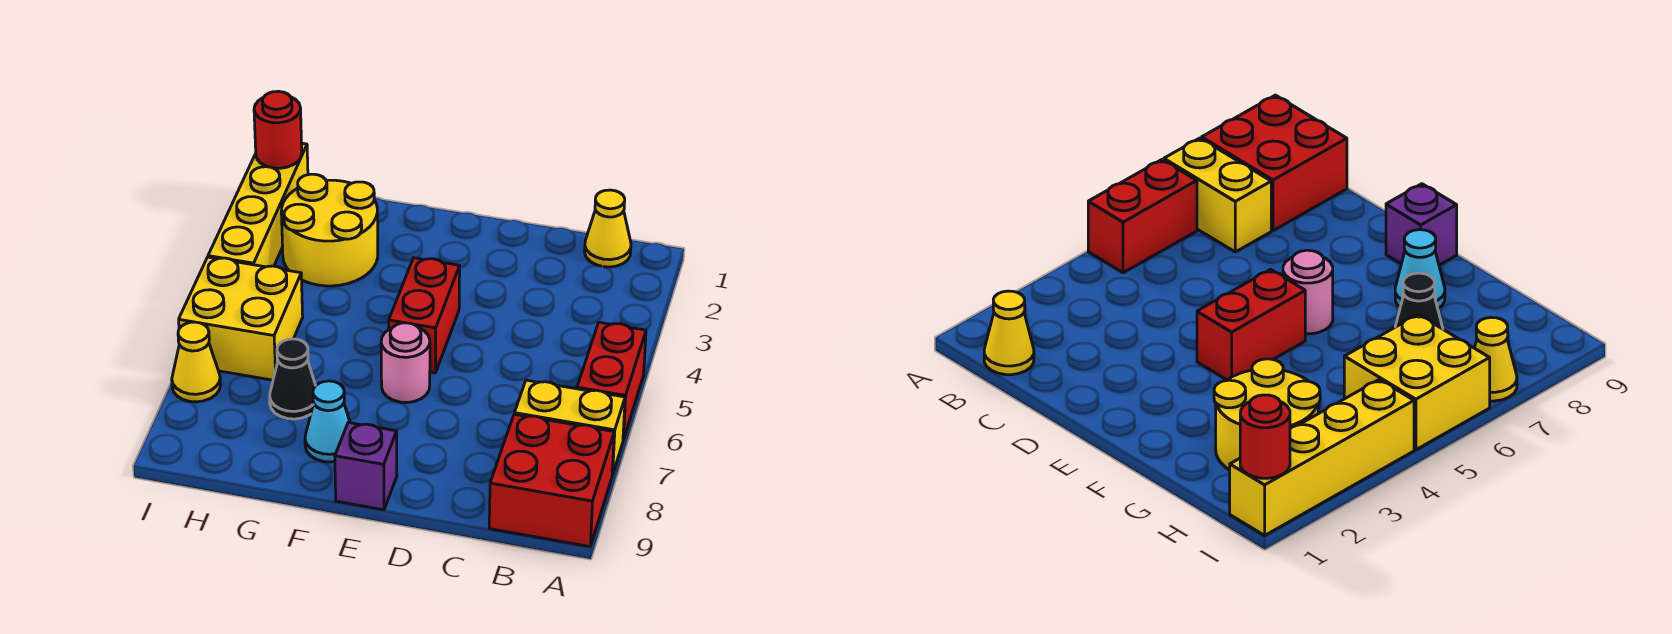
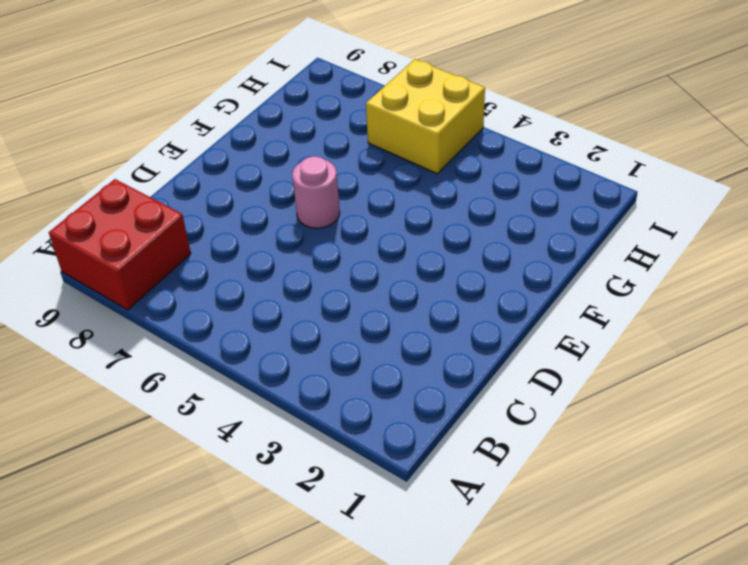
none -> red brick A5:A6 level 1
none -> yellow brick A7:B7 level 1
none -> yellow cone B1 level 1

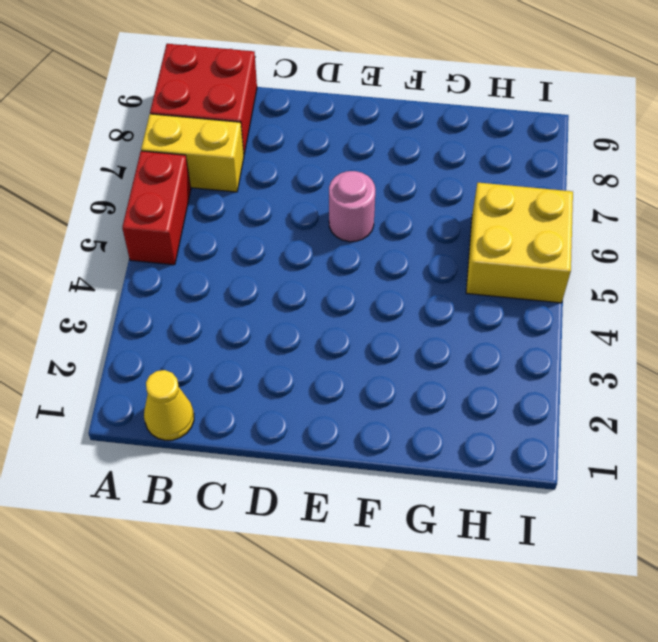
none -> red brick E4:E5 level 1
none -> purple brick E9 level 1
none -> cyan cone F8 level 1

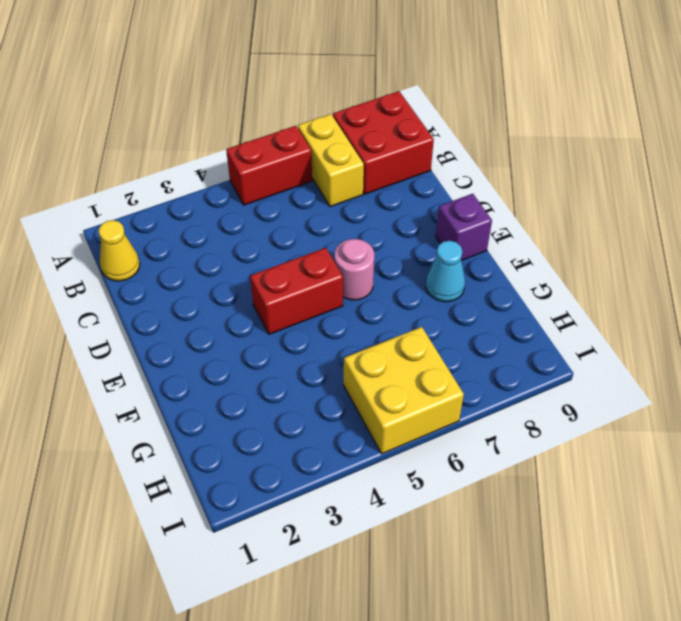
none -> yellow round brick G2:H3 level 1
none -> black cone G7 level 1
none -> yellow brick I1:I4 level 1

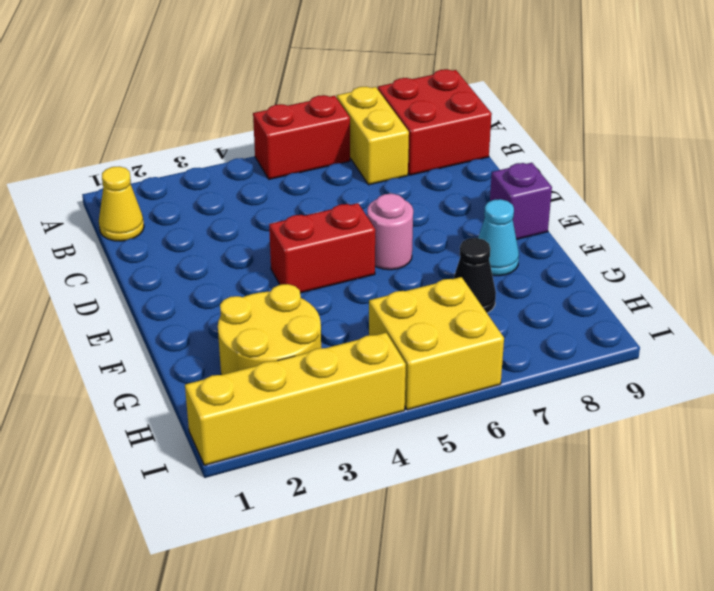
none -> yellow cone I7 level 1
none -> red round brick I1 level 2

